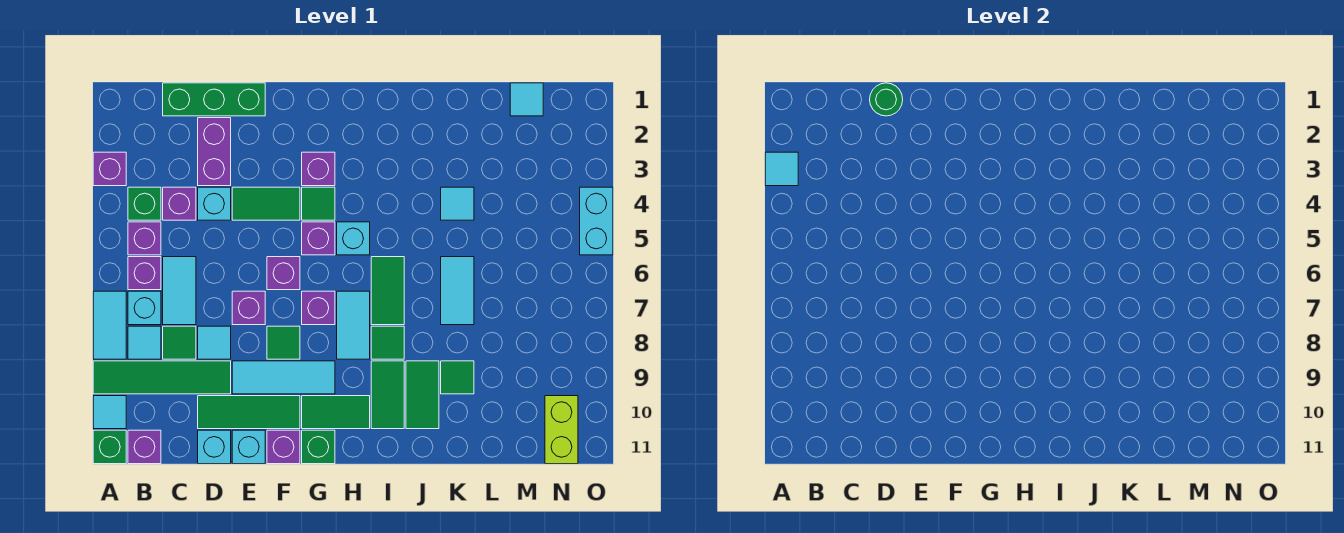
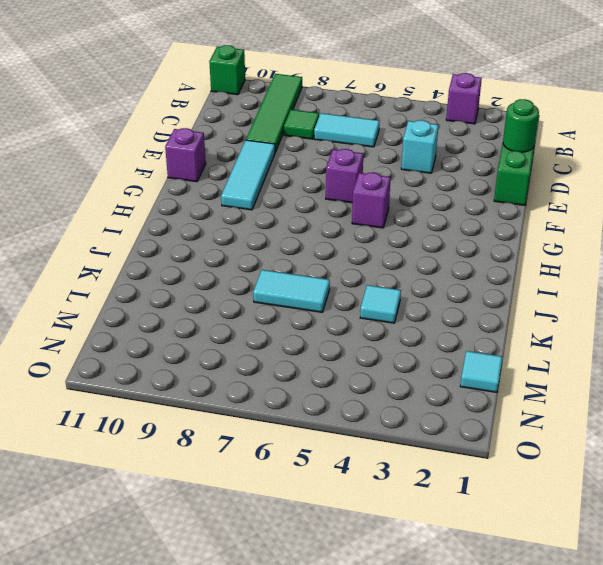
none -> cyan tile A7:A8 level 1
none -> cyan tile A10 level 1
none -> green brick B4 level 1
none -> purple brick B5 level 1

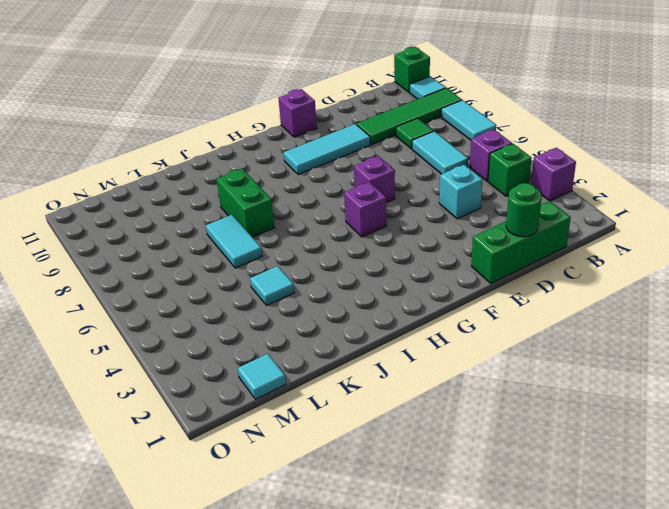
green brick J7:J8 level 1 -> none
none -> purple brick B6 level 1
none -> cyan brick B7 level 1
none -> cyan tile B8 level 1
none -> purple brick B11 level 1

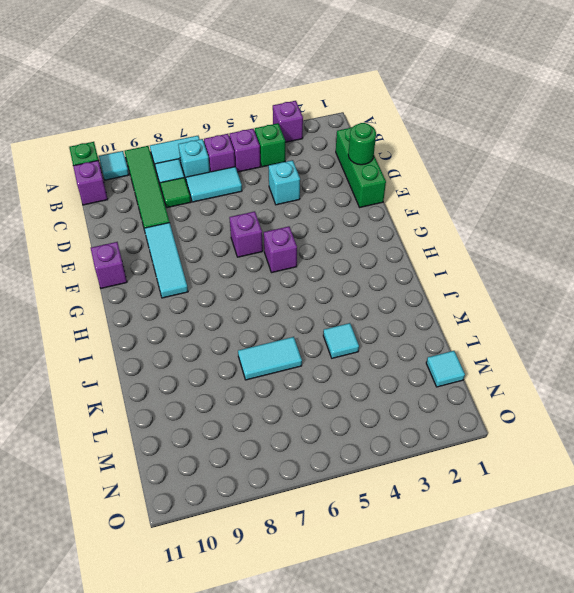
none -> purple brick C4 level 1
none -> purple brick D2:D3 level 1
none -> cyan tile D8 level 1
none -> green tile D10:F10 level 1

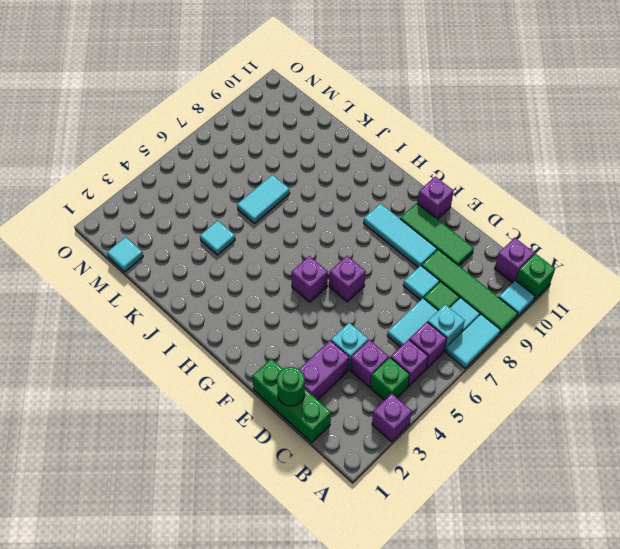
none -> cyan brick D11 level 1
none -> green tile E4:F4 level 1
none -> purple brick E7 level 1
none -> cyan brick E11 level 1

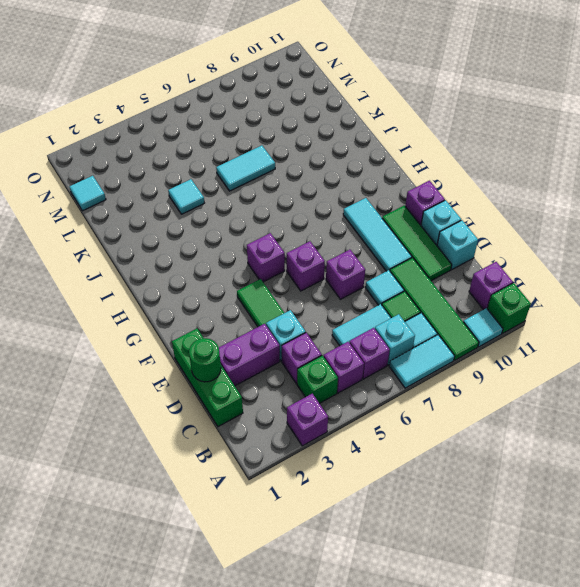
none -> green tile F8 level 1
none -> purple brick G3 level 1
none -> green tile G4 level 1
none -> purple brick G7 level 1

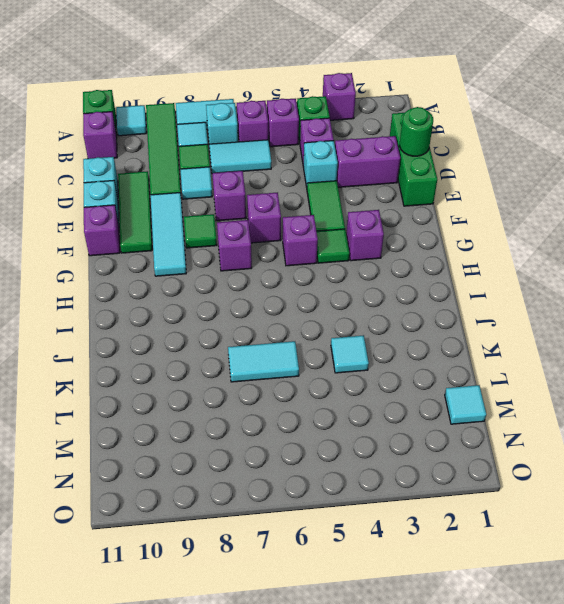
none -> green tile G10:H10 level 1
none -> green brick G11 level 1
none -> cyan brick H5 level 1
none -> cyan tile H7:H8 level 1

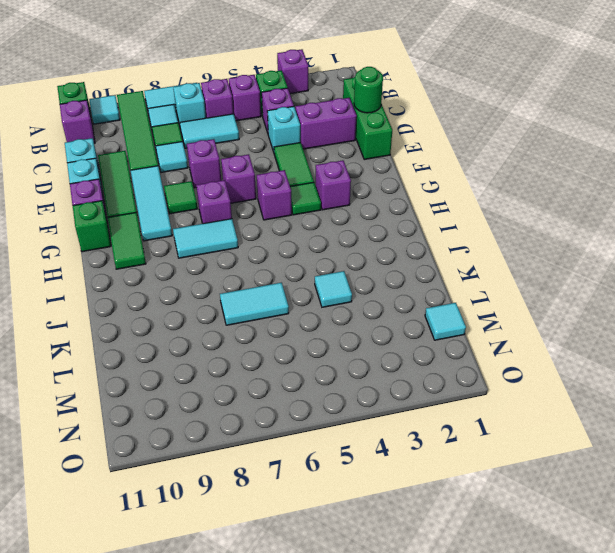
none -> cyan brick H5 level 1
none -> green tile I6:I7 level 1
none -> green tile I8 level 1
none -> green tile I9:I10 level 1

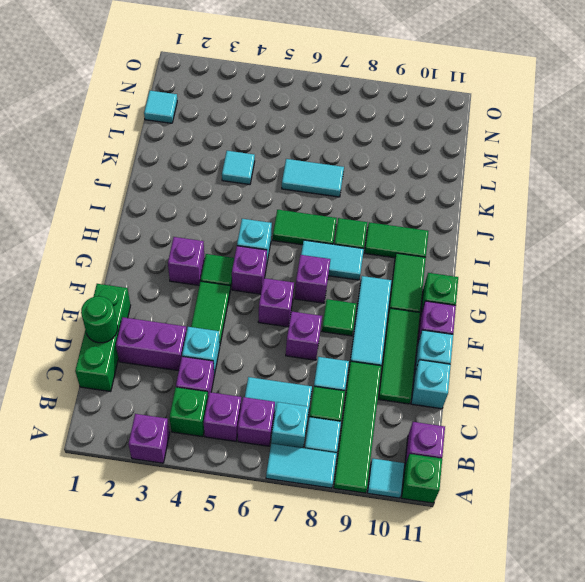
none -> green tile J9:J10 level 1
none -> green tile K9 level 1
none -> lime brick N10:N11 level 1
none -> cyan brick O4:O5 level 1

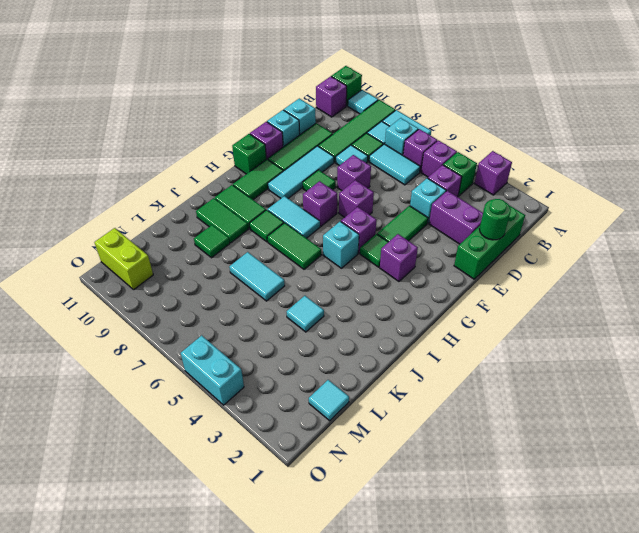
none -> cyan tile A3 level 2

